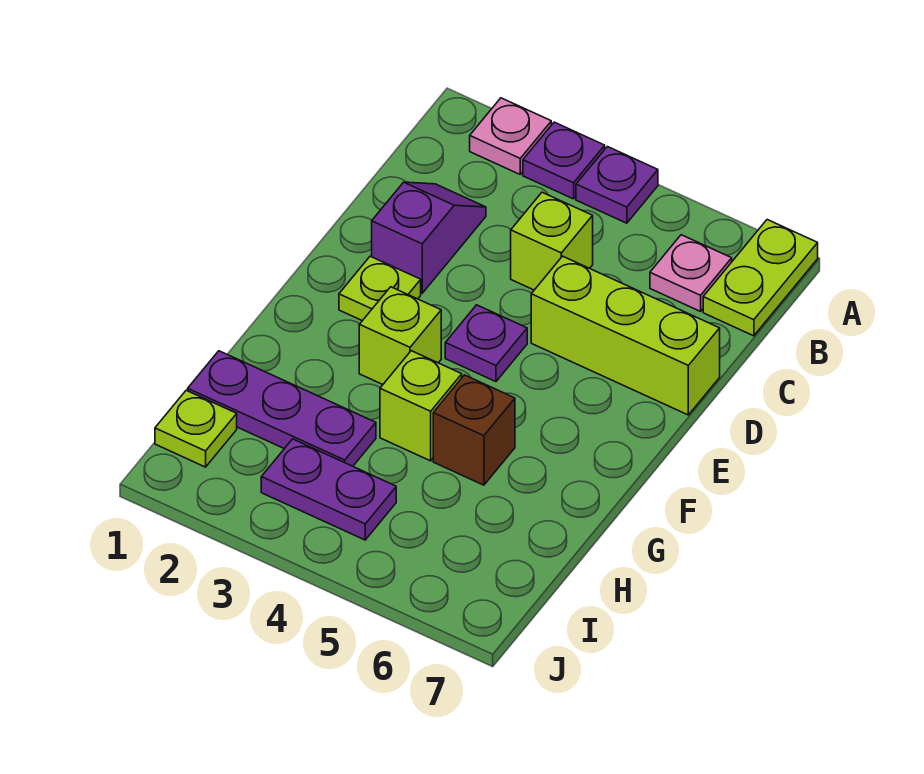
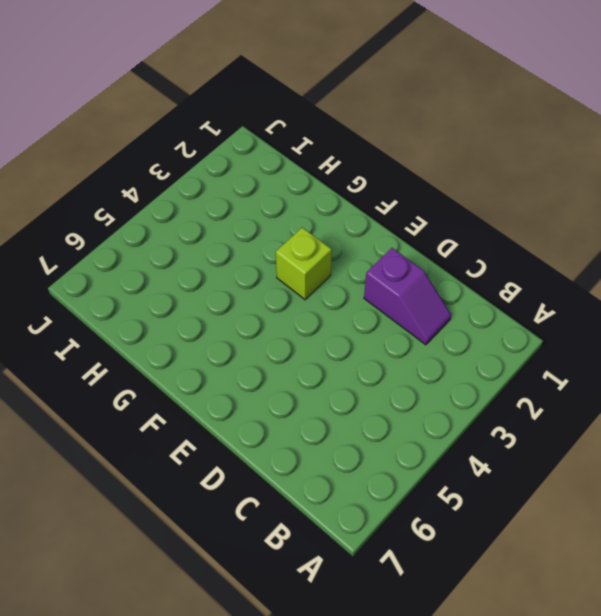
none -> pink plate A2 level 1
none -> purple plate A3 level 1
none -> purple plate A4 level 1

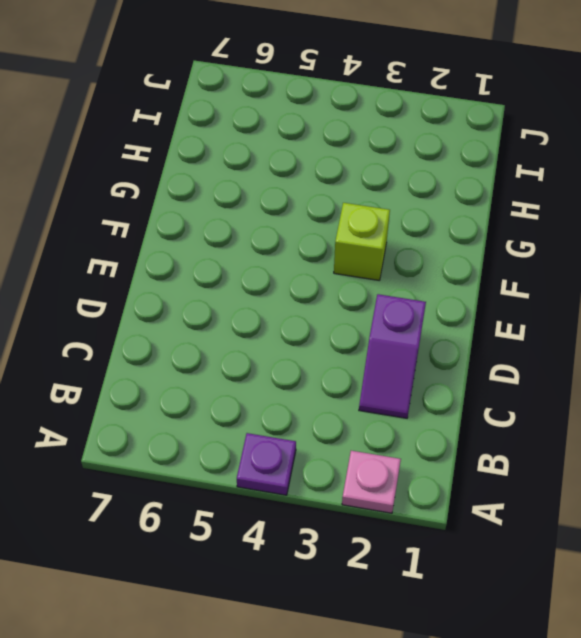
none -> purple plate A3 level 1
none -> lime plate A7:B7 level 1
none -> pink plate B6 level 1

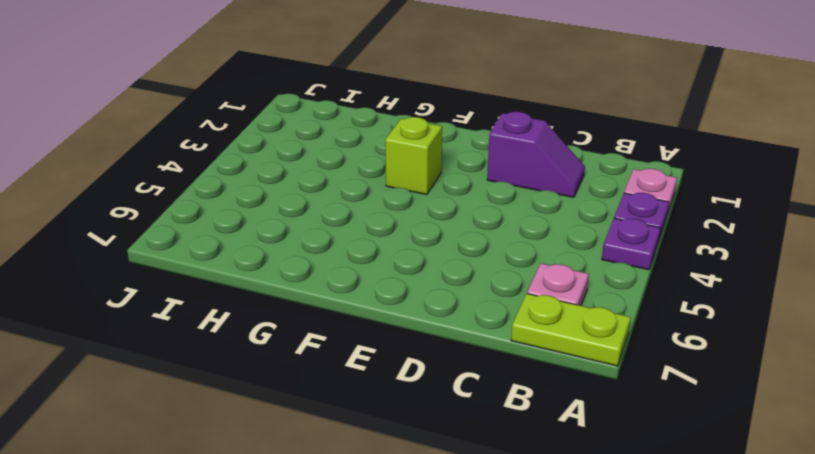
none -> lime brick C4 level 1
none -> lime brick D5:D7 level 1
none -> lime plate E2 level 1

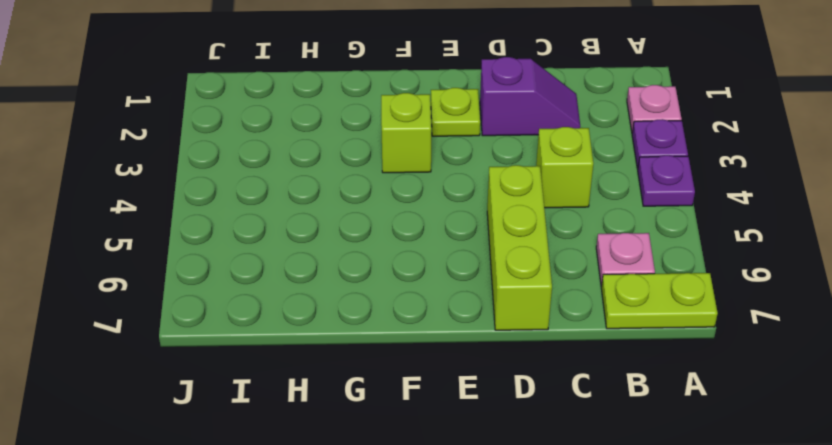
none -> purple plate E4 level 1
none -> lime brick G4 level 1
none -> brown brick G5 level 1

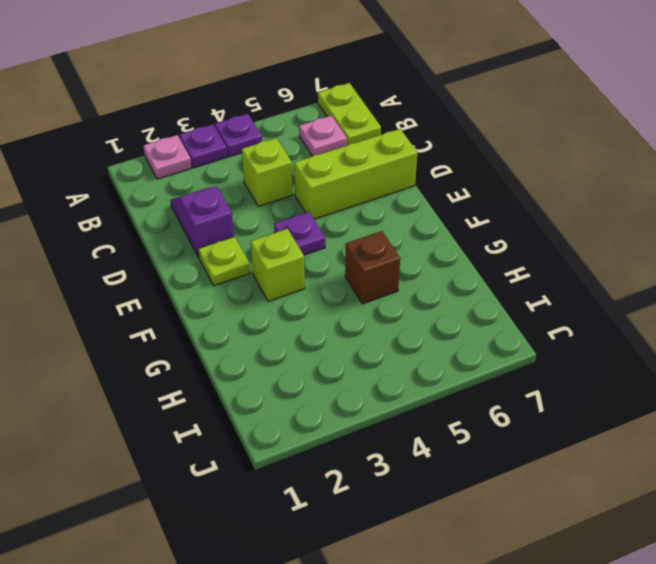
none -> lime brick G4 level 1
none -> purple plate H1:H3 level 1
none -> lime plate I1 level 1

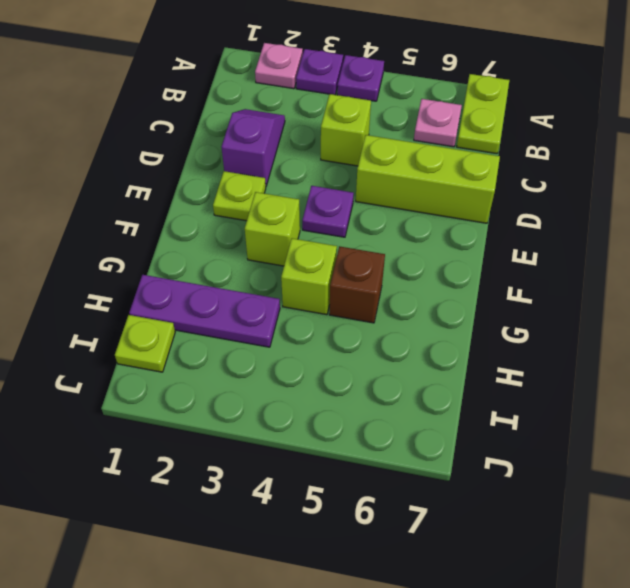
none -> purple plate I3:I4 level 1

